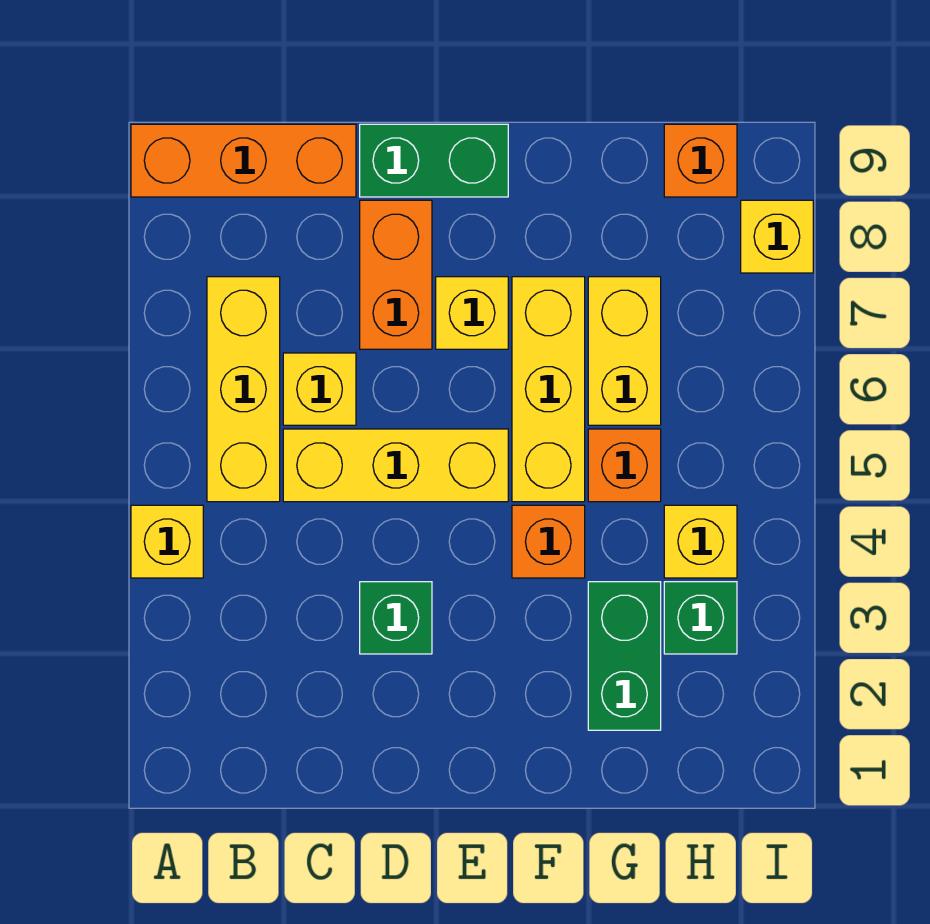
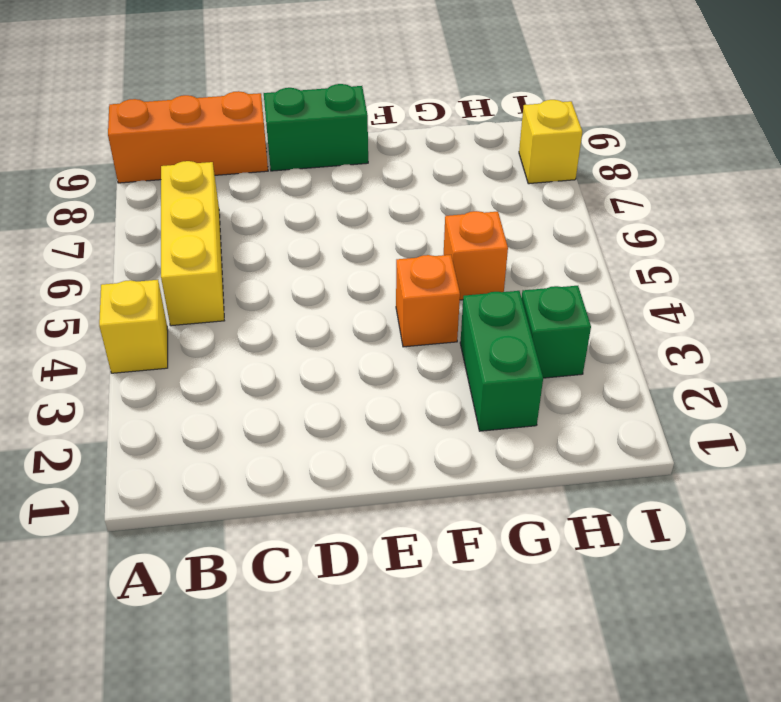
none -> yellow brick C5:E5 level 1
none -> yellow brick C6 level 1
none -> green brick D3 level 1

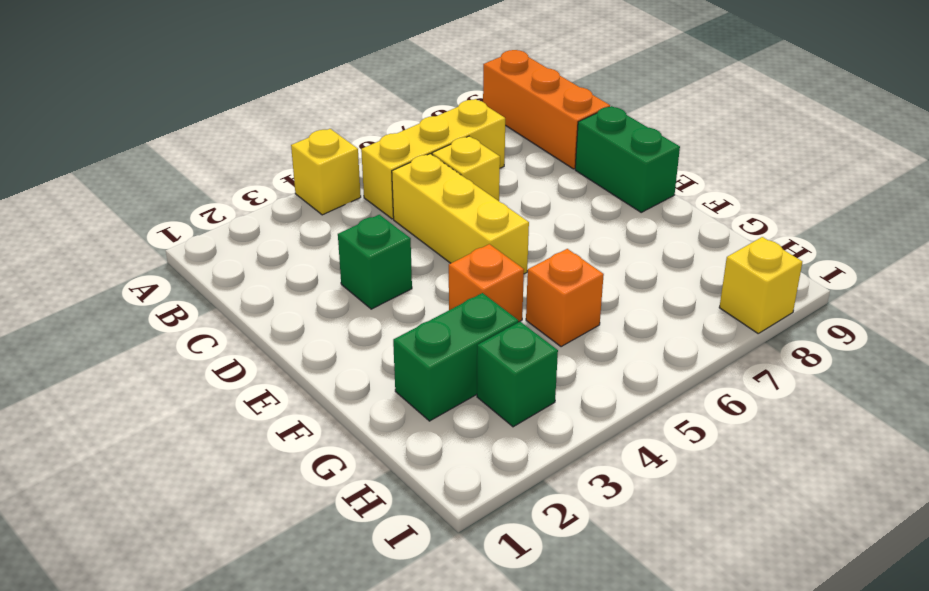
none -> orange brick D7:D8 level 1
none -> yellow brick E7 level 1
none -> yellow brick F5:F7 level 1

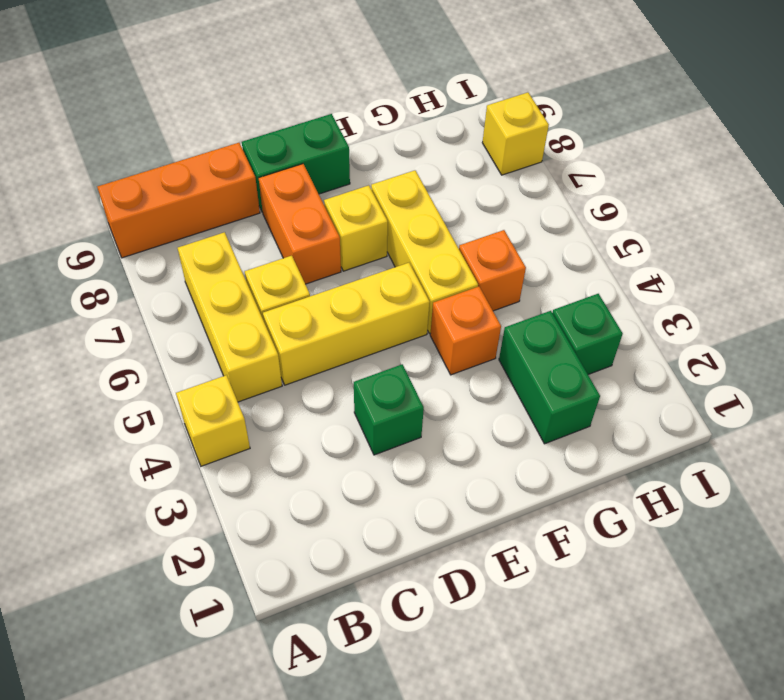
none -> yellow brick G6:G7 level 1
none -> yellow brick H4 level 1
none -> orange brick H9 level 1

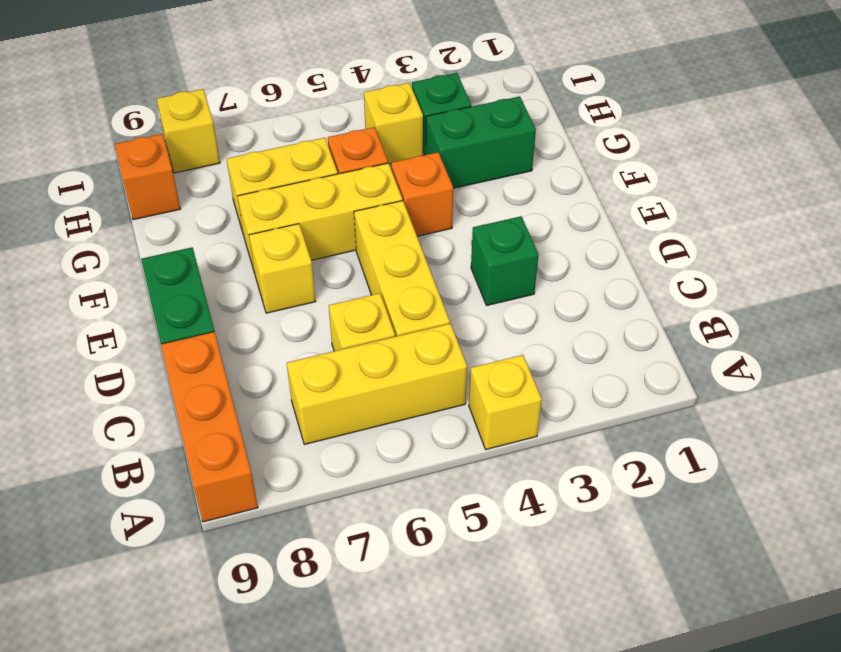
none -> orange brick D7:D8 level 1

